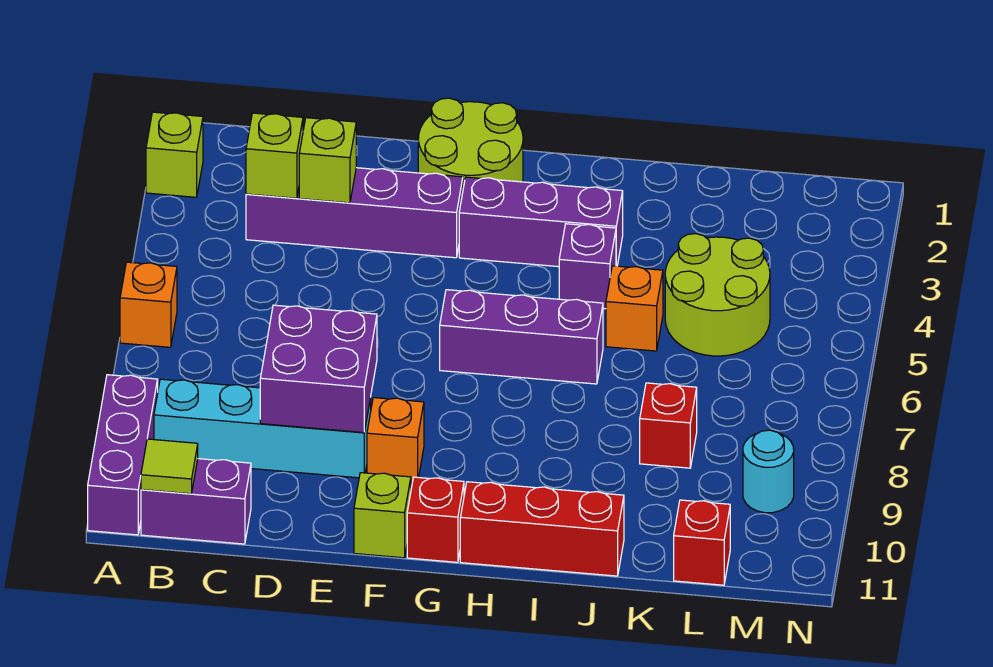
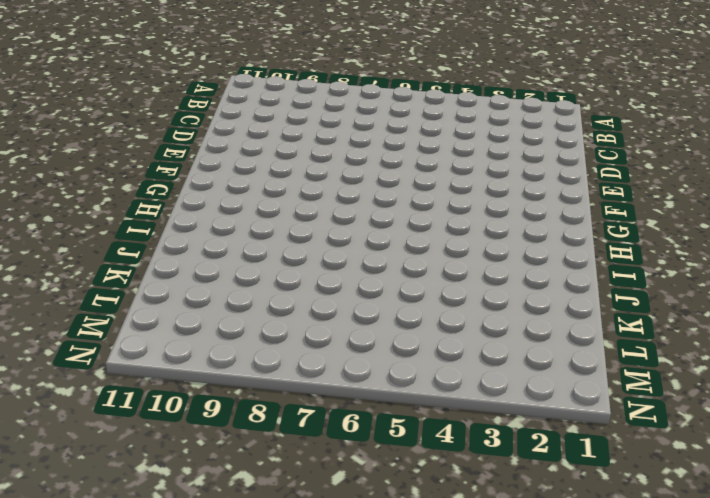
none -> lime brick A2 level 1
none -> orange brick A6 level 1
none -> purple brick A9:A11 level 1

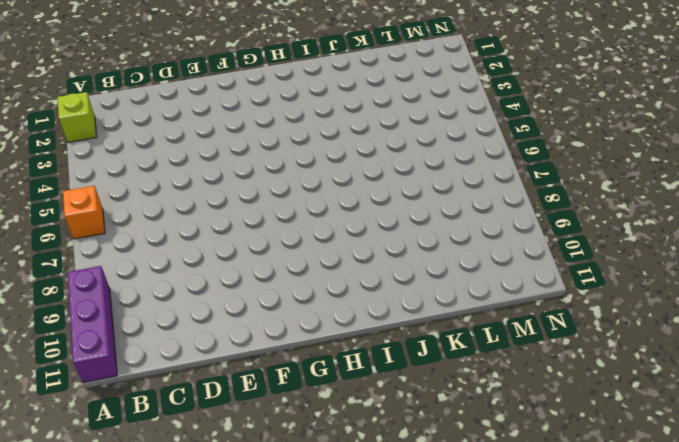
none -> cyan brick B9:E9 level 1
none -> purple brick B11:C11 level 1
none -> purple brick C3:F3 level 1

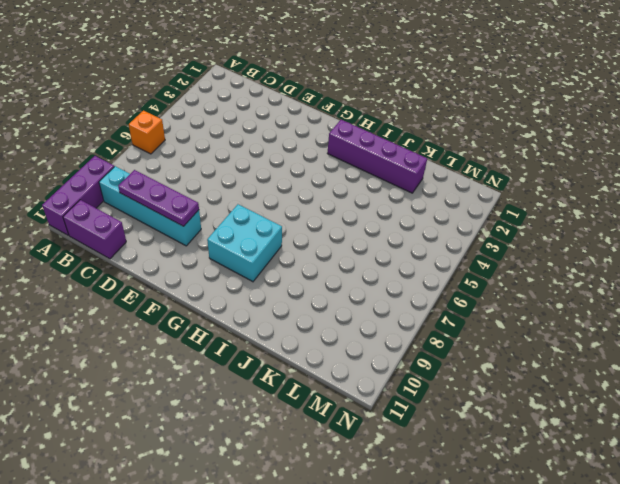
purple plate C9:E9 level 2 -> purple brick D8:E9 level 2
cyan brick G8:H9 level 1 -> none
purple brick H2:K2 level 1 -> purple brick C3:F3 level 1
none -> lime brick A2 level 1
none -> lime round brick F1:G2 level 1
none -> orange brick F9 level 1

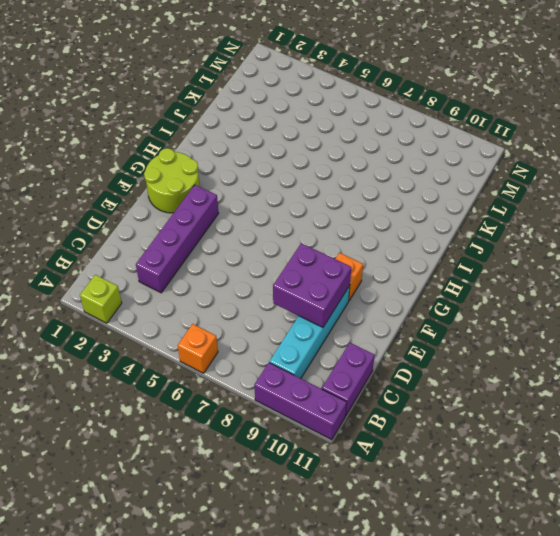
none -> lime brick F11 level 1
none -> purple brick G3:I3 level 1
none -> purple brick G6:I6 level 1

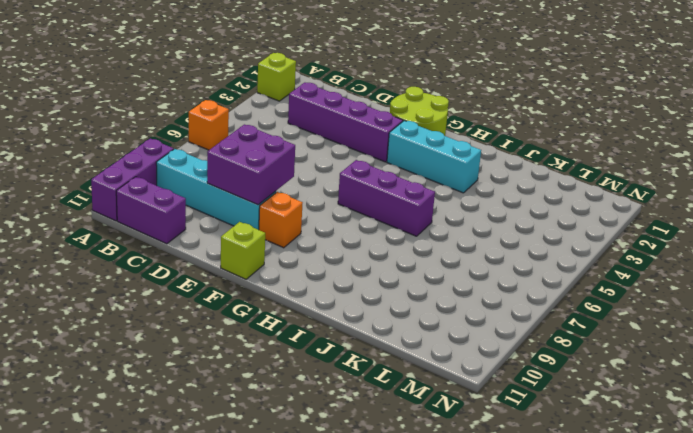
cyan brick G3:I3 level 1 -> purple brick G3:I3 level 1
none -> red brick G11 level 1
none -> red brick H11:J11 level 1
none -> purple brick I4 level 1

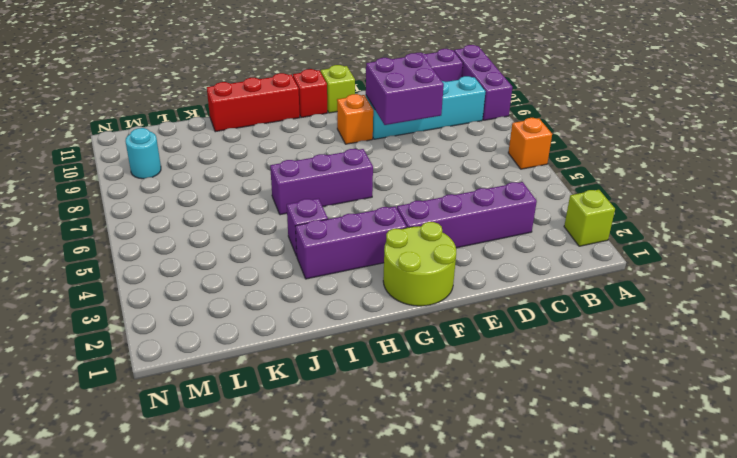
none -> orange brick J5 level 1
none -> lime round brick K4:L5 level 1
none -> red brick K8 level 1

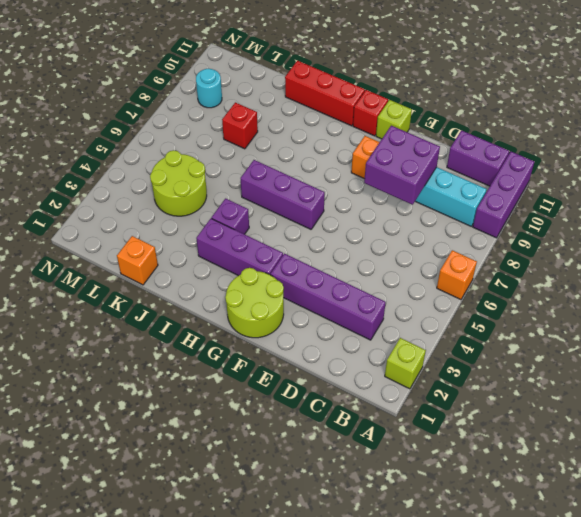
orange brick K1 level 1 -> orange brick J5 level 1
none -> red brick L11 level 1
none -> lime tile B11 level 2
none -> lime brick C3 level 2

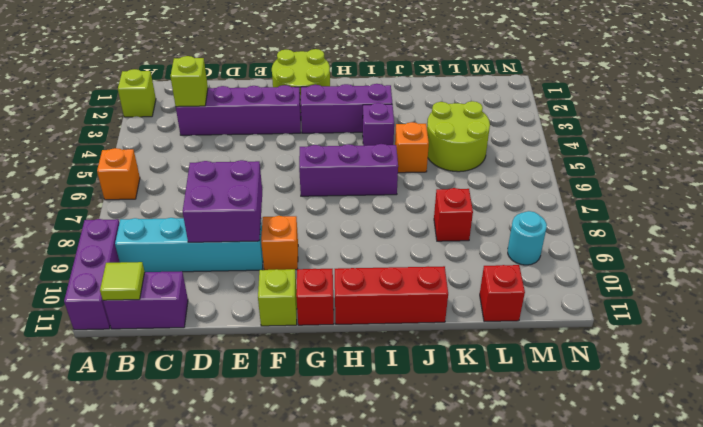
none -> lime brick D3 level 2

